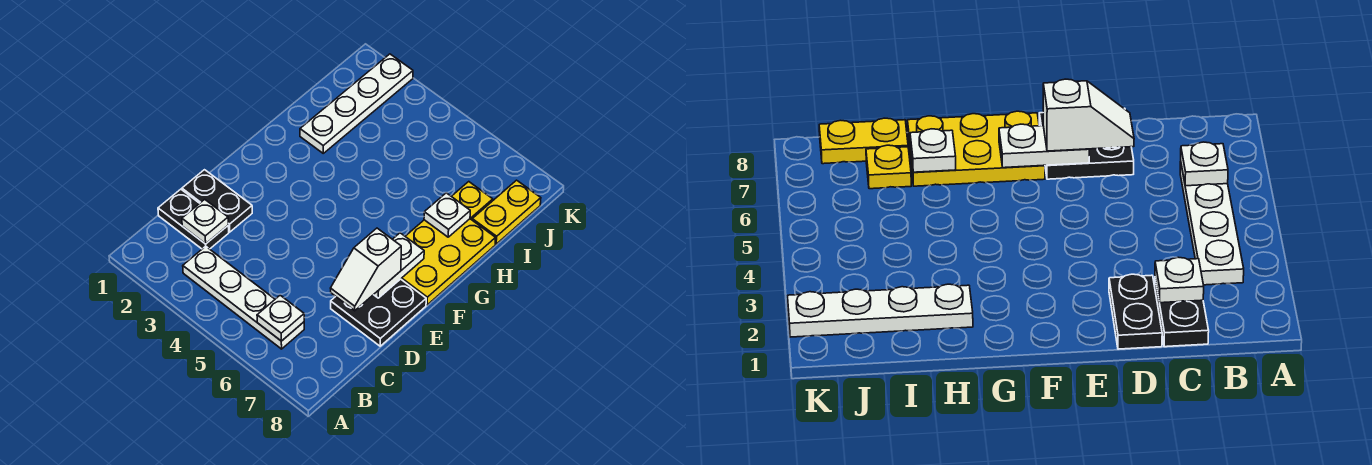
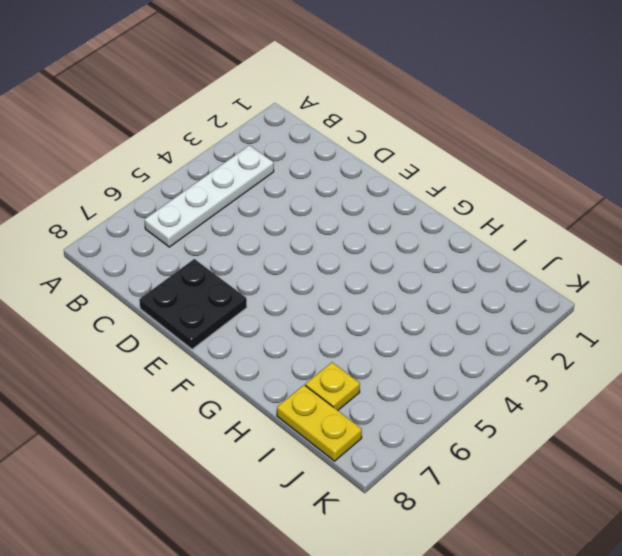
none -> black plate C1:C2 level 1
none -> black plate D1:D2 level 1
none -> yellow plate F7:H8 level 1

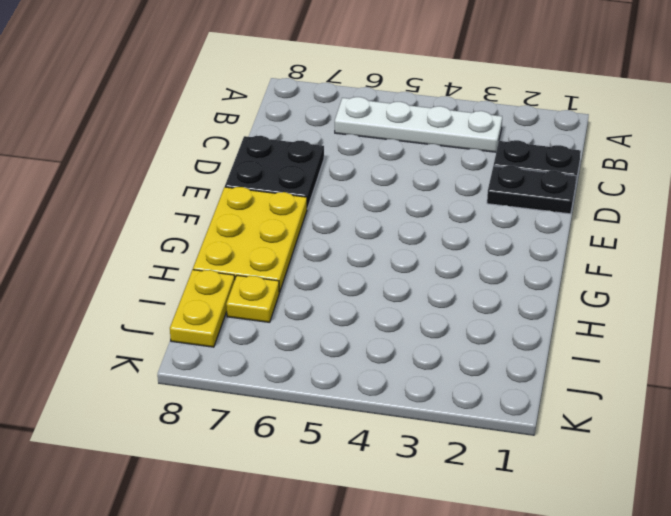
none -> white plate H2:K2 level 1
none -> white plate B6 level 2
none -> white plate C2 level 2

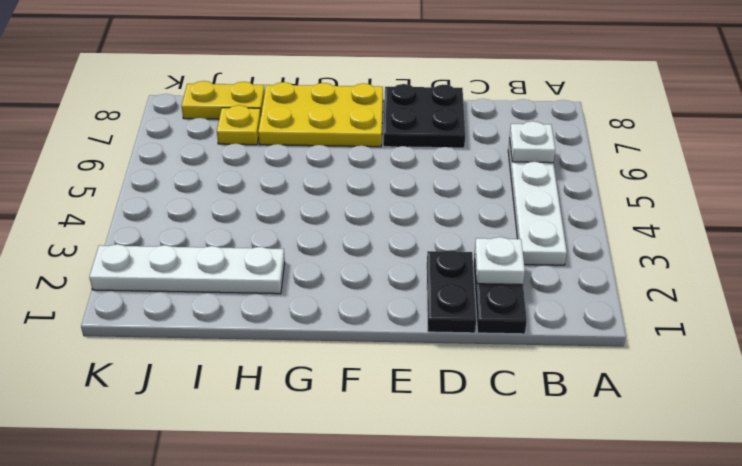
none -> white plate E7:F7 level 2
none -> white plate H7 level 2
none -> white slope D7:E7 level 3 top E

